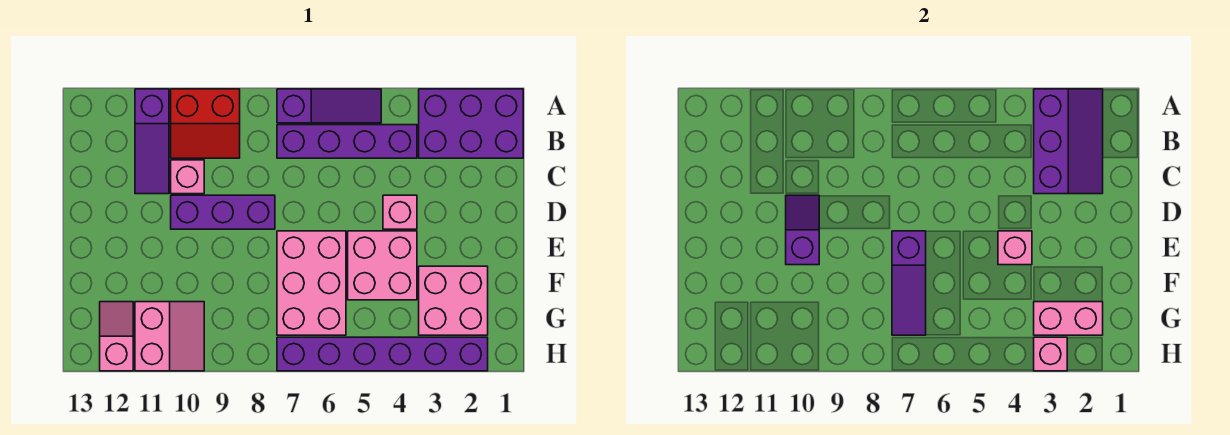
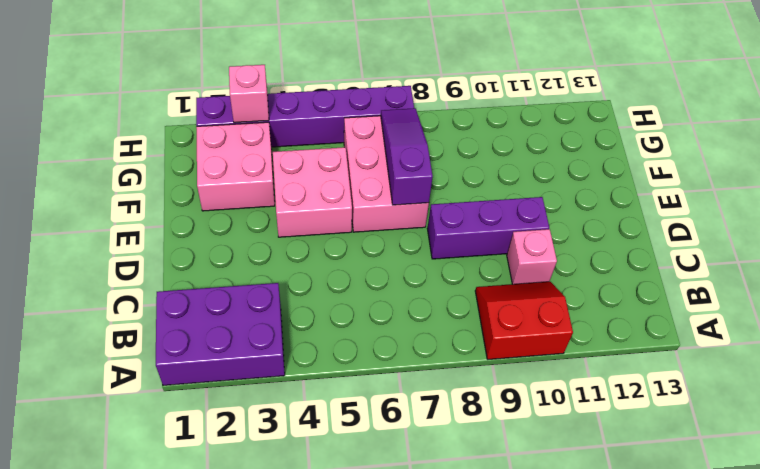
none -> purple slope A5:A7 level 1 top 7
none -> purple slope A11:C11 level 1 top A
none -> purple brick B4:B7 level 1

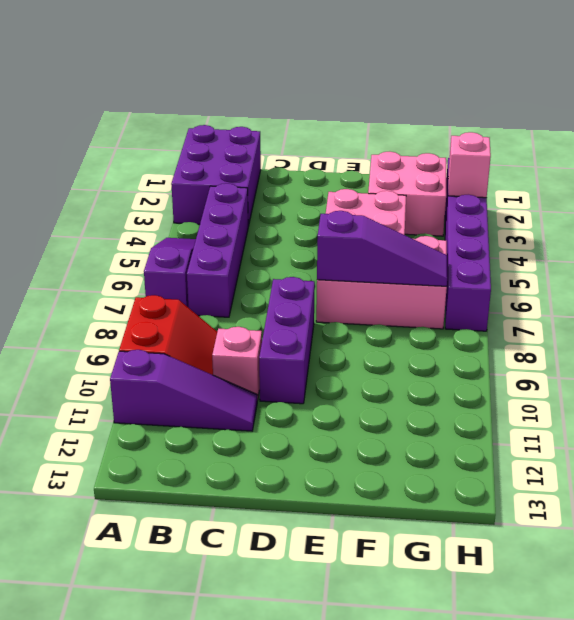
none -> pink brick D4 level 1
none -> pink slope G10:H11 level 1 top 11
none -> pink slope G12:H12 level 1 top H

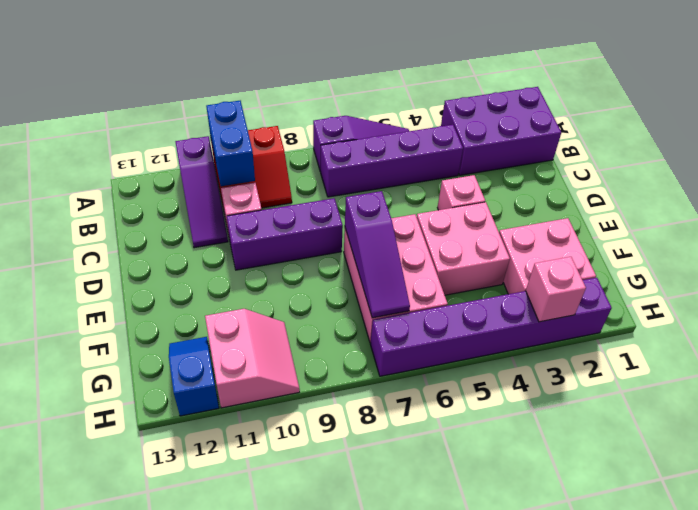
blue brick A10:B10 level 2 -> none
blue slope G12:H12 level 1 top H -> pink slope G12:H12 level 1 top H
none -> purple slope A2:C3 level 2 top 3
none -> purple slope D10:E10 level 2 top E
none -> pink brick E4 level 2

